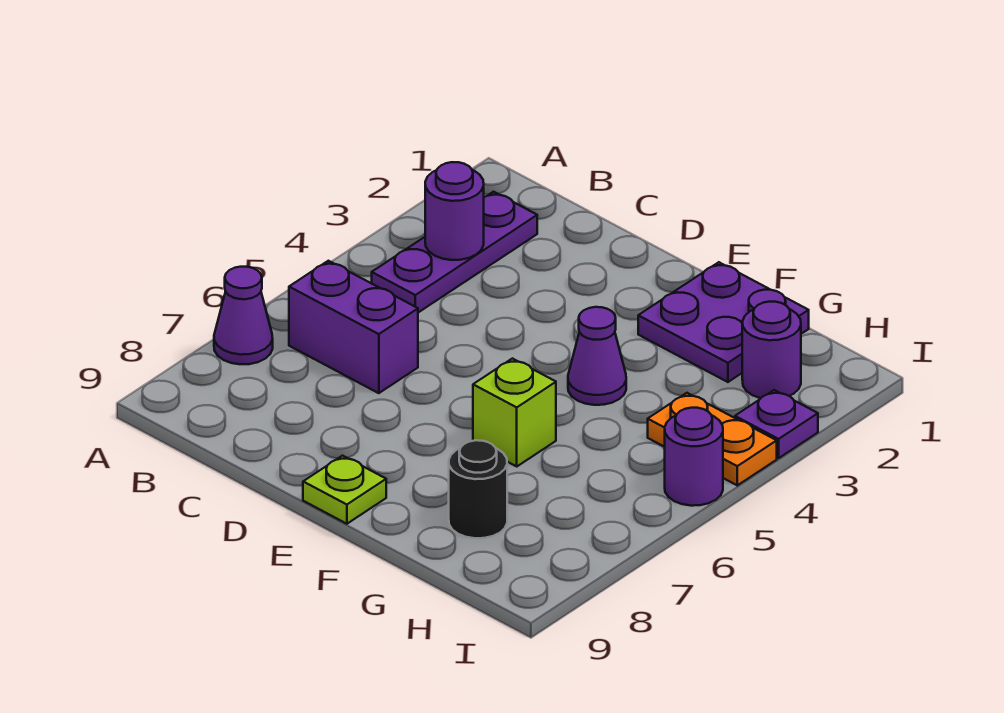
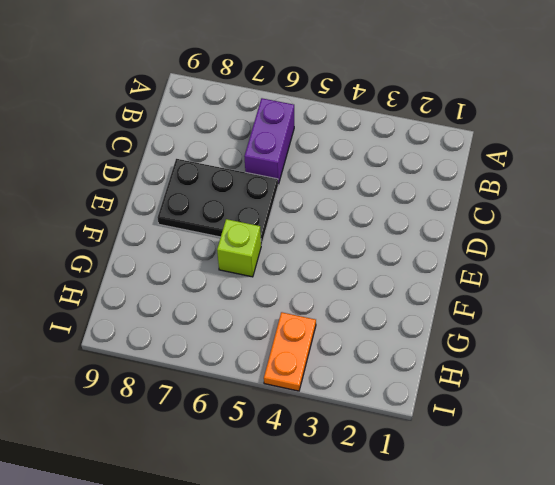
black plate D6:E8 level 1 -> none
none -> purple cone A7 level 1
none -> purple plate B2:B4 level 1
none -> lime plate E9 level 1

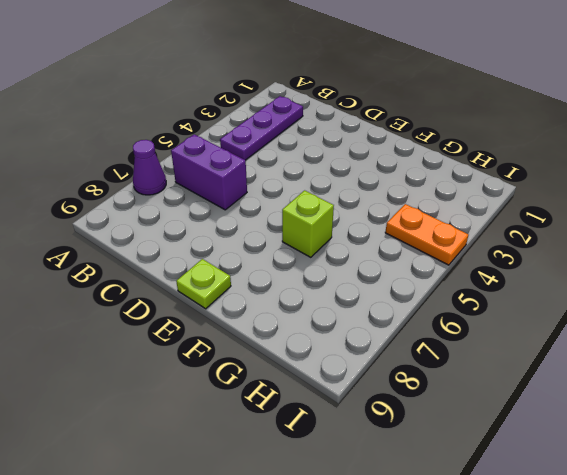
none -> purple plate F1:G2 level 1
none -> purple cone F4 level 1
none -> black round brick G8 level 1

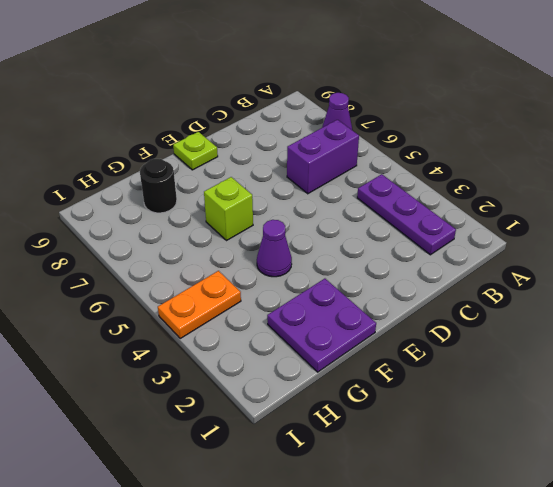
none -> purple round brick H2 level 1
none -> purple plate I3 level 1
none -> purple round brick I5 level 1

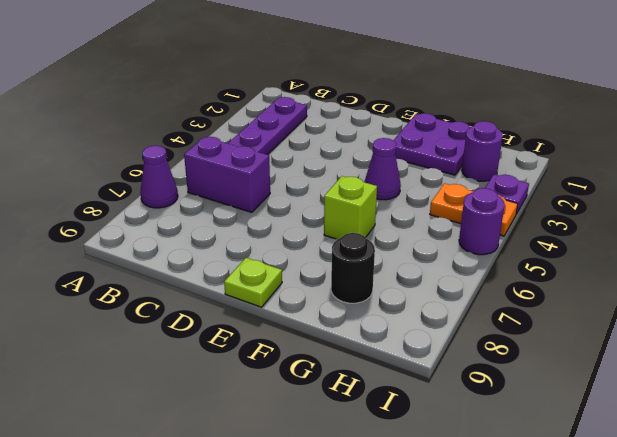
none -> purple round brick B3 level 2

